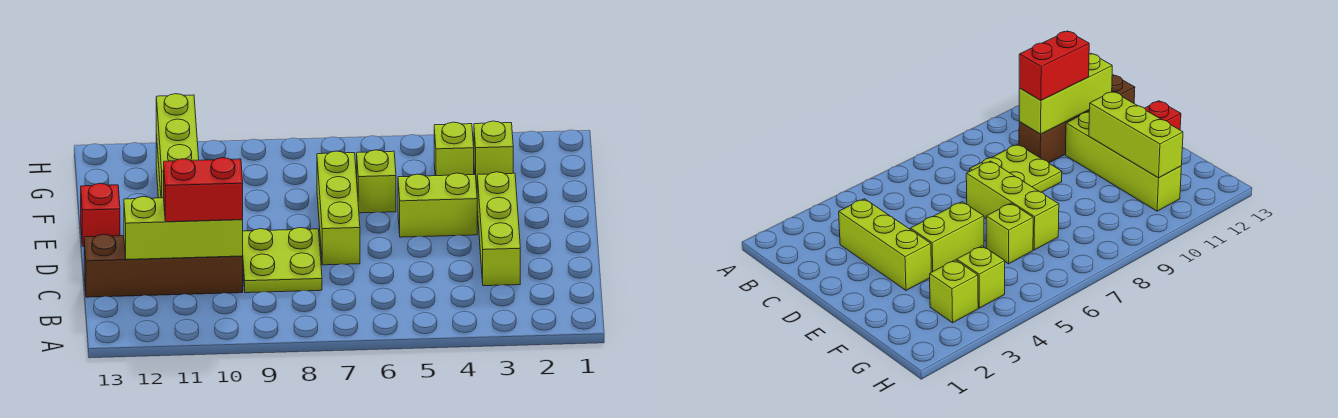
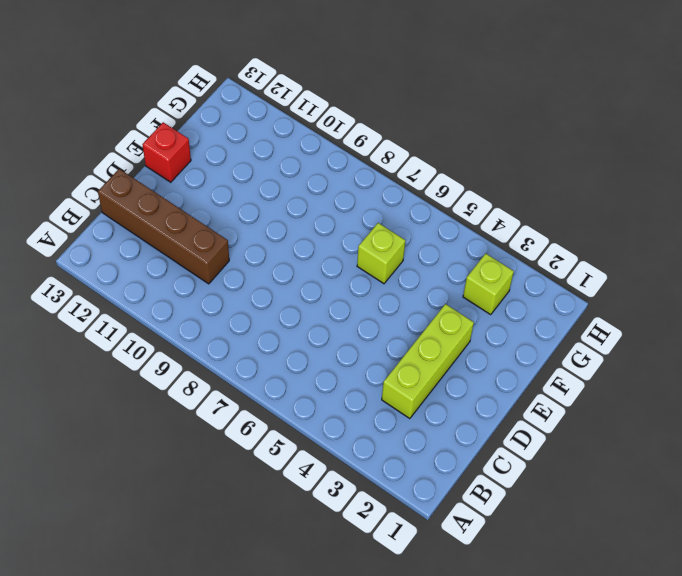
none -> lime plate C8:D9 level 1
none -> lime brick D7:F7 level 1
none -> lime brick D11:G11 level 1

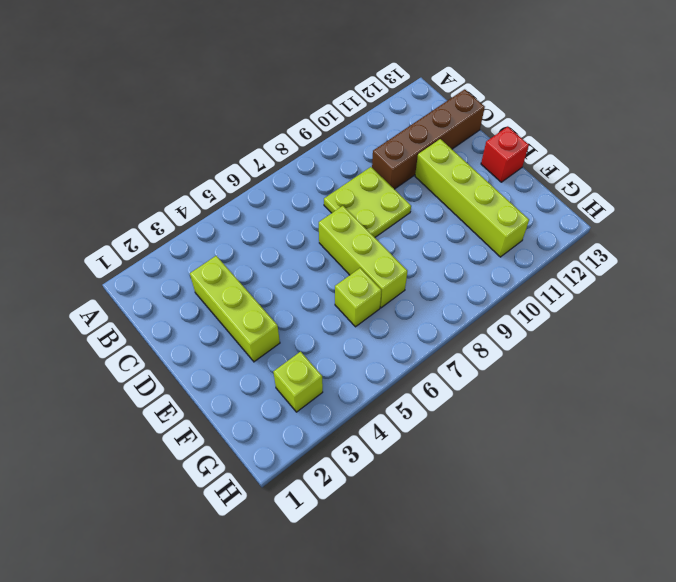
none -> lime brick E4:E5 level 1
none -> lime brick G4 level 1
none -> lime brick C10:C12 level 2

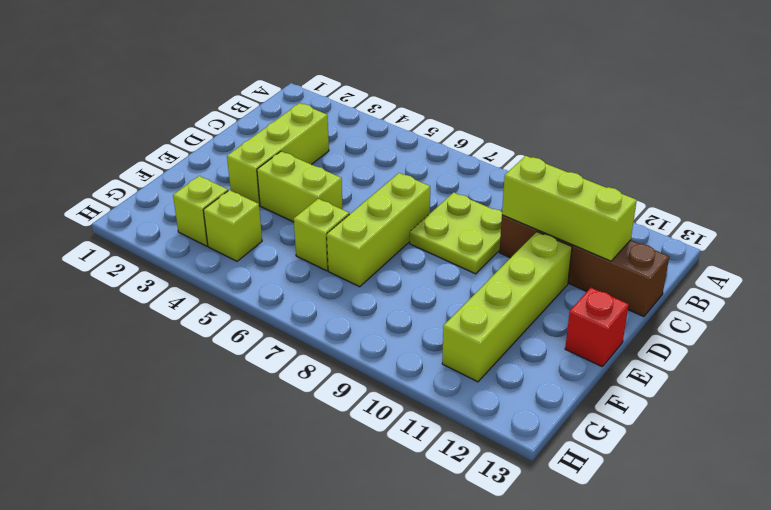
none -> lime brick E11:G11 level 2
none -> red brick C10:C11 level 3

